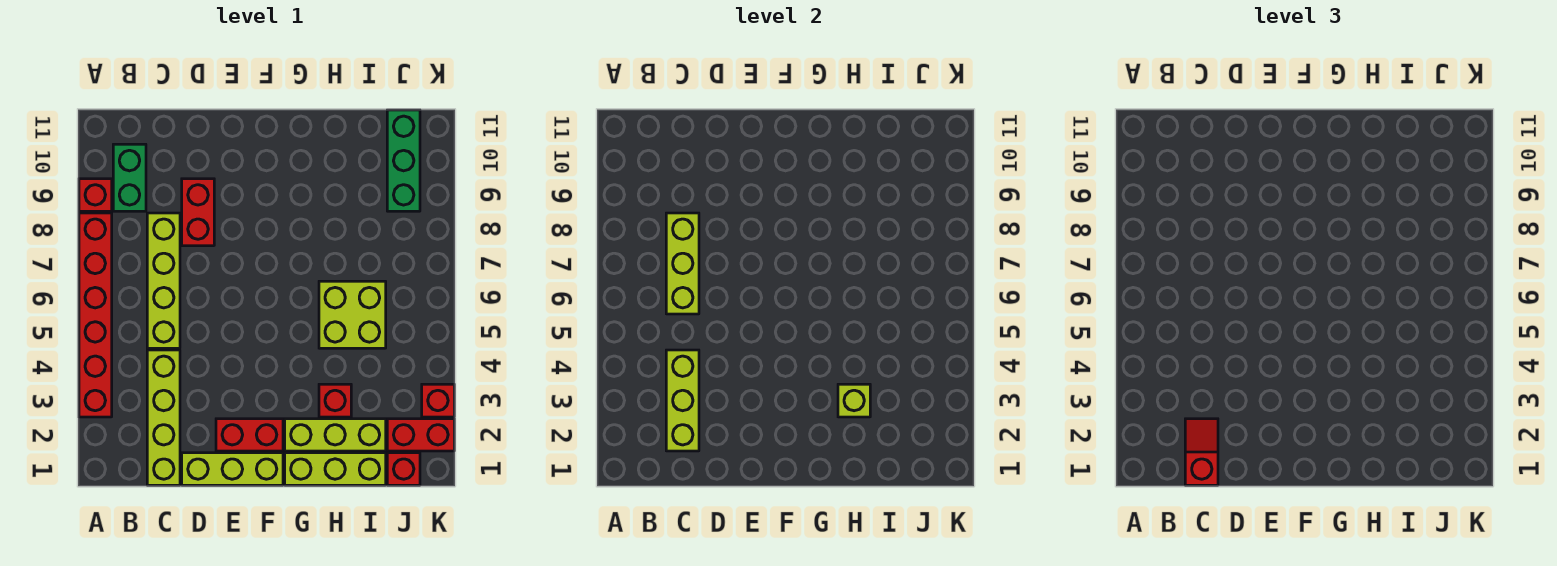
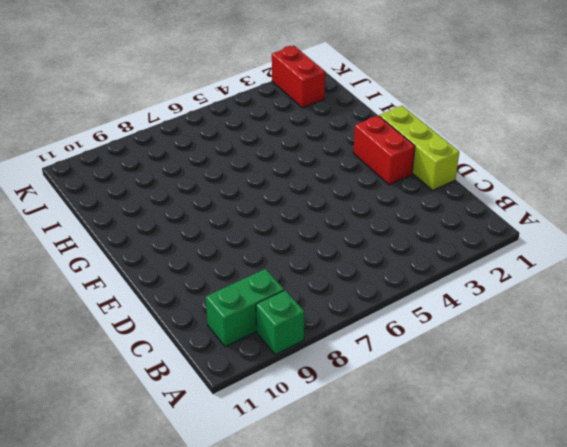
green brick A9 level 1 -> red brick A9 level 1
none -> red brick A3:A8 level 1
none -> lime brick C1:C4 level 1
none -> lime brick C5:C8 level 1

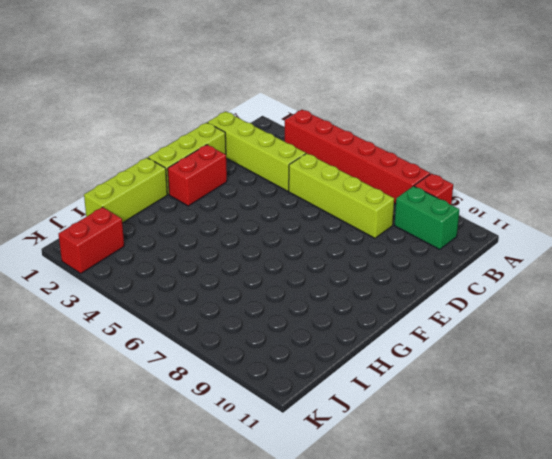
none -> red brick D8:D9 level 1
none -> lime brick G2:I2 level 1
none -> red brick H3 level 1

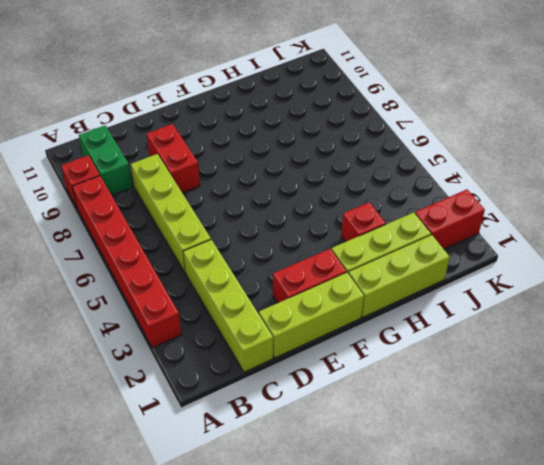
none -> lime brick H5:I6 level 1
none -> red brick J1 level 1
none -> green brick J9:J11 level 1

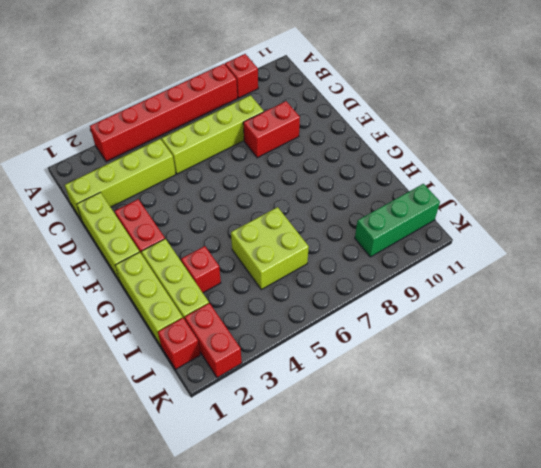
none -> green brick B9:B10 level 1
none -> red brick K3 level 1
none -> lime brick C2:C4 level 2

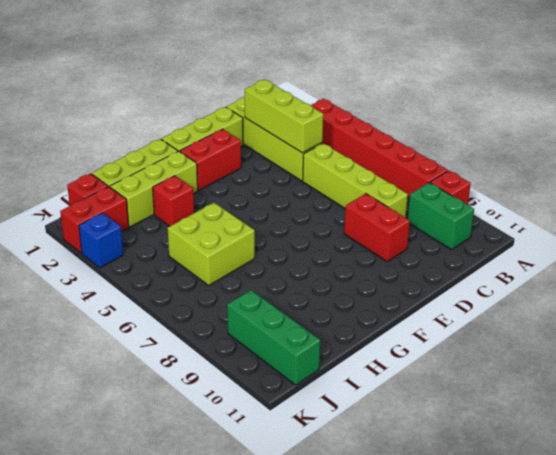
blue brick K3 level 1 -> red brick K3 level 1
none -> lime brick C6:C8 level 2
none -> lime brick H3 level 2
none -> red slope C1:C2 level 3 top 1

